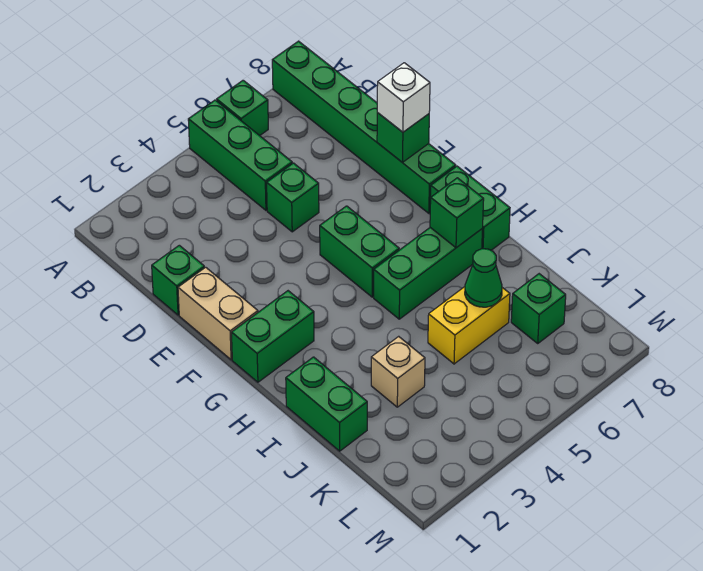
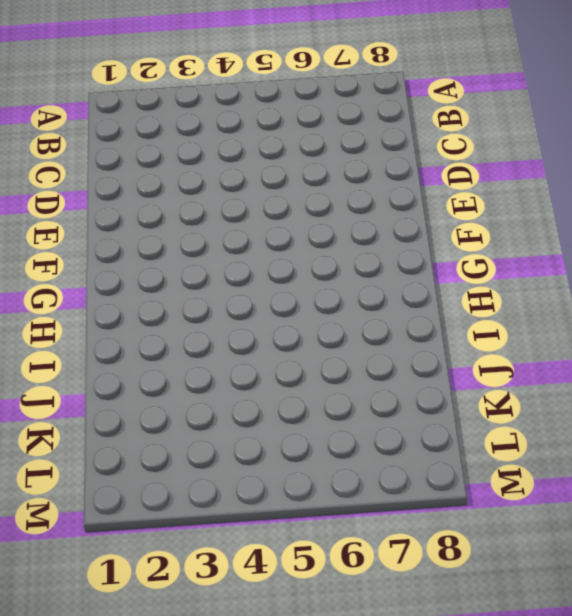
none -> green brick A5:C5 level 1
none -> green brick A6 level 1
none -> green brick A8:F8 level 1

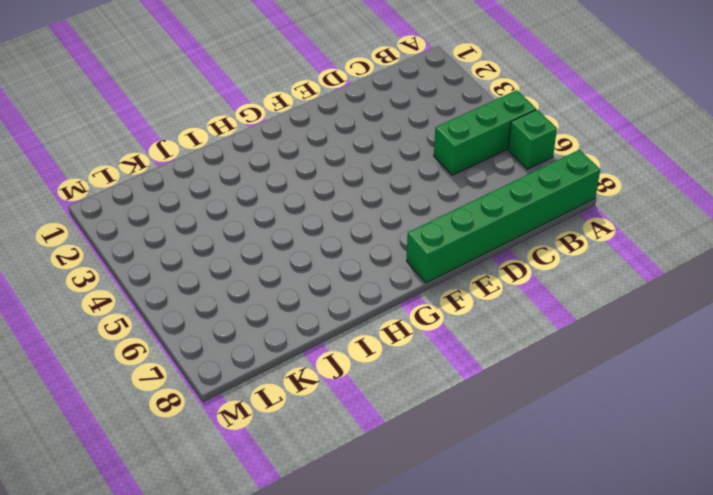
none -> green brick D1 level 1
none -> green brick D5 level 1
none -> tan brick E1:F1 level 1

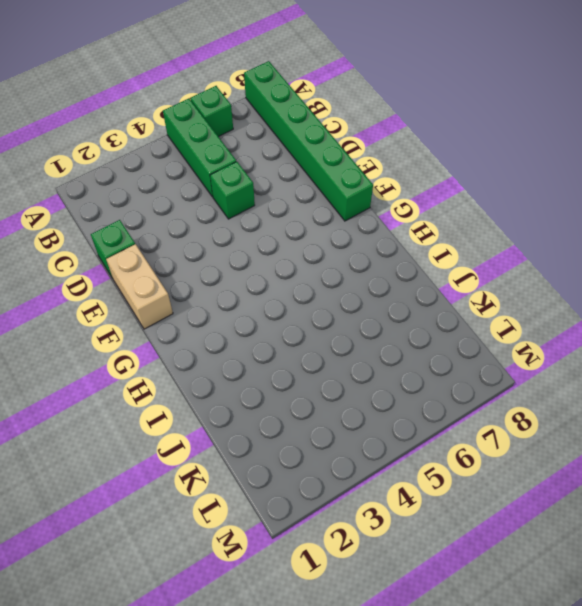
none -> green brick F5:G5 level 1
none -> green brick G1:G2 level 1
none -> green brick G8:H8 level 1

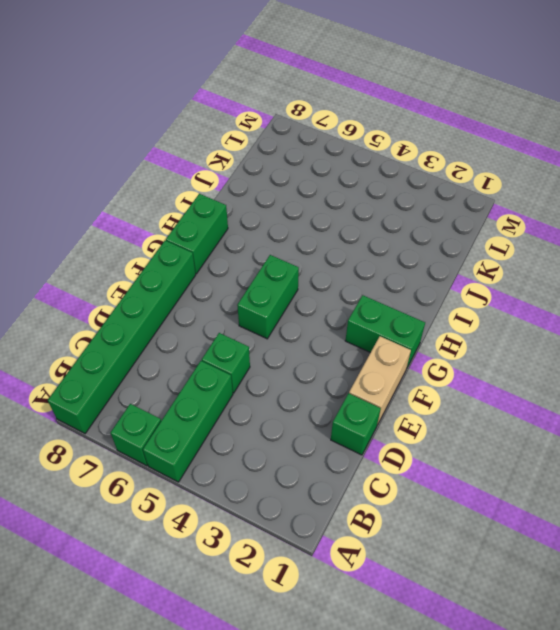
none -> green brick H5:H7 level 1
none -> green brick I1:J1 level 1
none -> tan brick J3 level 1

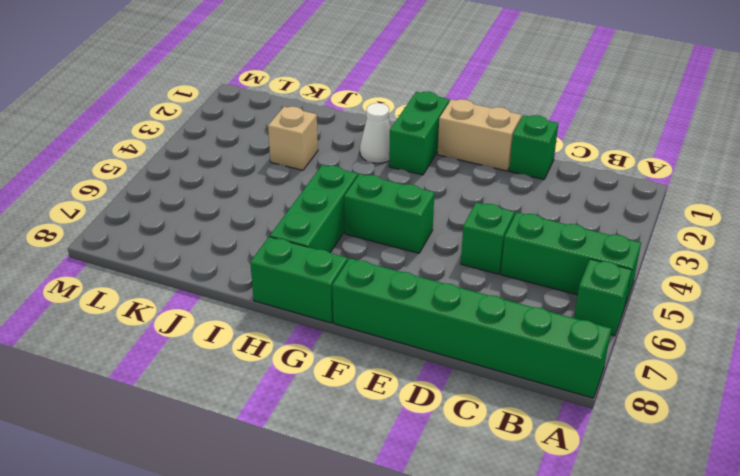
white cone H2 level 1 -> none
none -> green brick I1:J1 level 1
none -> yellow brick J5:J6 level 1
none -> green brick K7 level 1

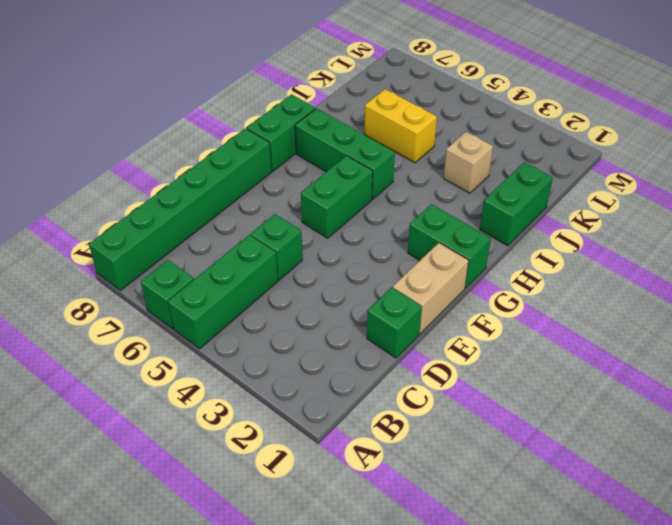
none -> green brick K7 level 1
none -> green brick E8 level 2
none -> green brick H7 level 2

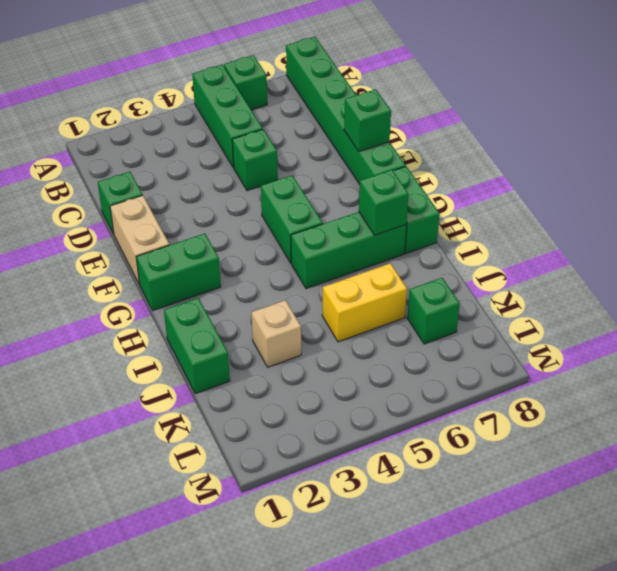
none -> green cone J6 level 2
none -> white brick E8 level 3

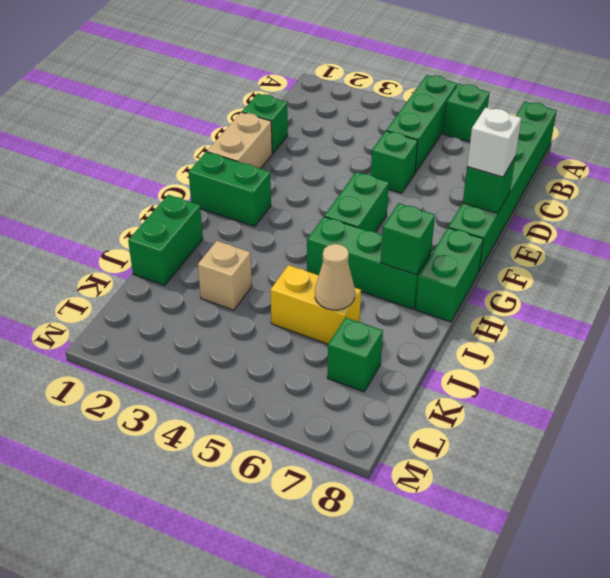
tan cone J6 level 2 -> green cone J6 level 2

